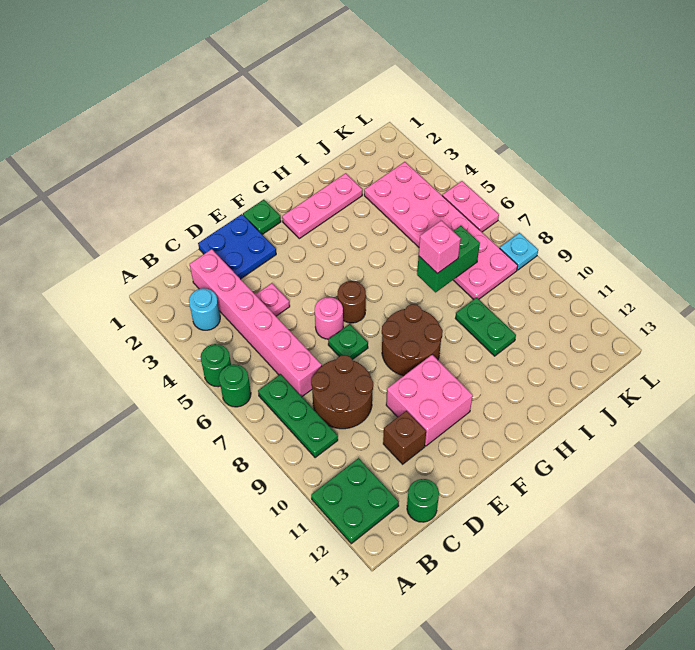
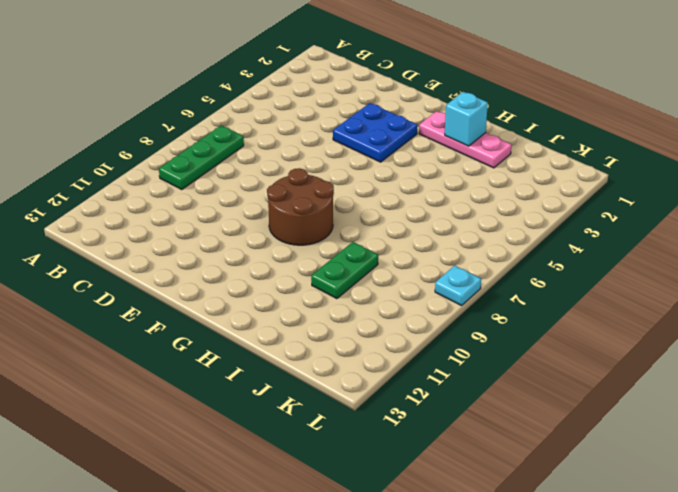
blue plate E3:F4 level 1 -> blue plate D1:E2 level 1
cyan brick H2 level 2 -> none
none -> green round brick A5 level 1
none -> green round brick A6 level 1
none -> green plate A11:B12 level 1

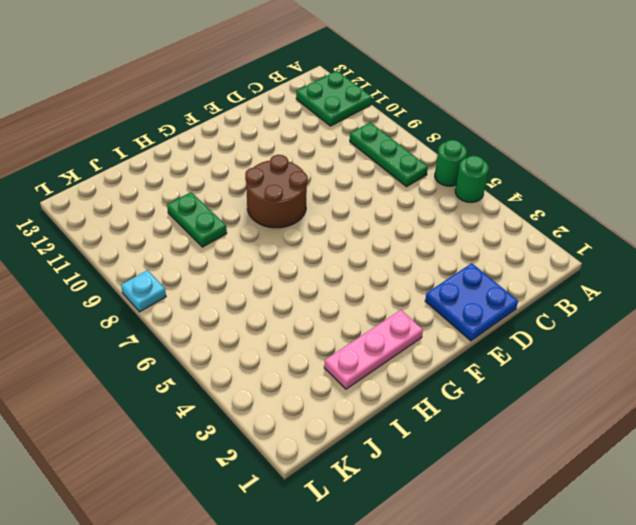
none -> cyan round brick B3 level 1
none -> pink brick C2:C7 level 1
none -> brown round brick C8:D9 level 1

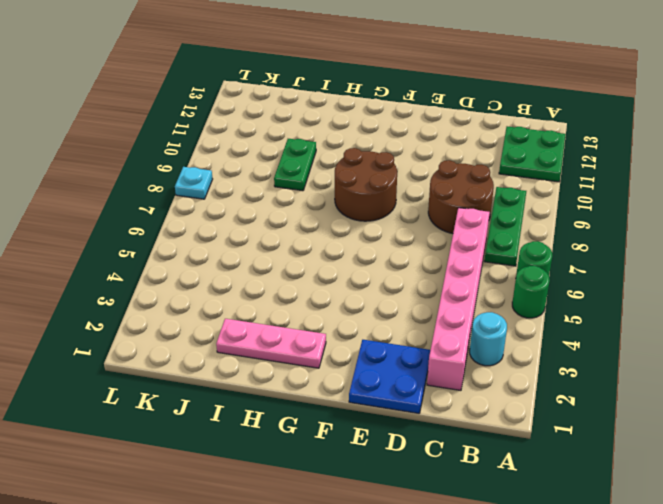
none -> green round brick C13 level 1
none -> pink plate D4 level 1
none -> brown brick D11 level 1

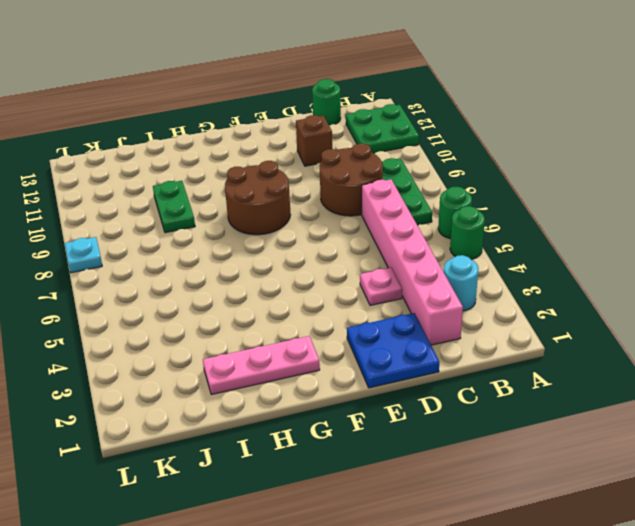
none -> pink round brick E6 level 1
none -> green plate E7 level 1
none -> pink brick E10:F11 level 1

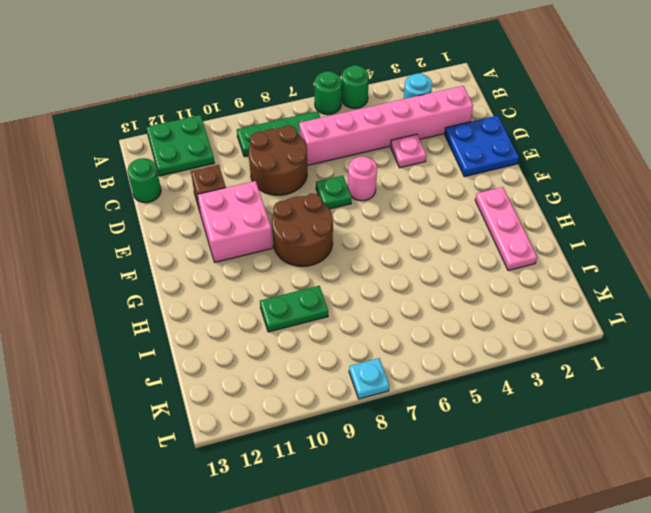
none -> green plate F1 level 1
none -> brown round brick F6 level 1
none -> pink plate J3:K8 level 1

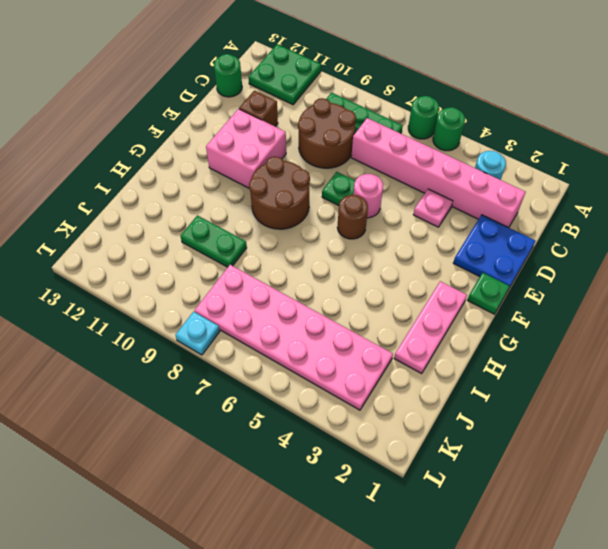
none -> pink plate L5:L6 level 1
none -> green brick I7:J7 level 2
none -> pink brick I7 level 3

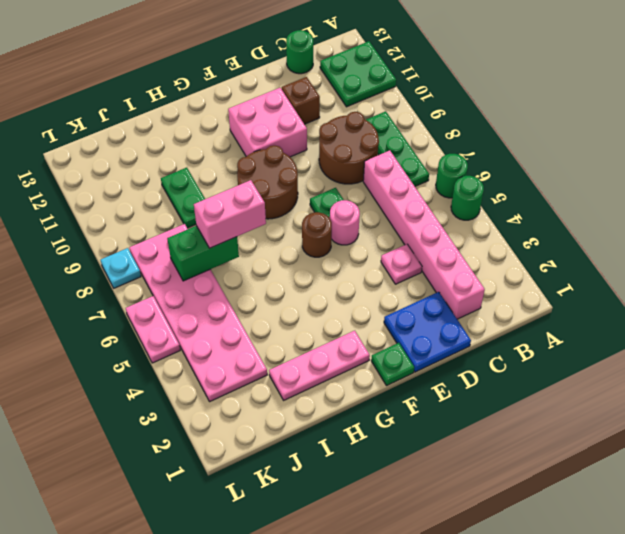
pink brick H7:I7 level 3 -> pink brick I7 level 3
none -> cyan round brick B3 level 1

